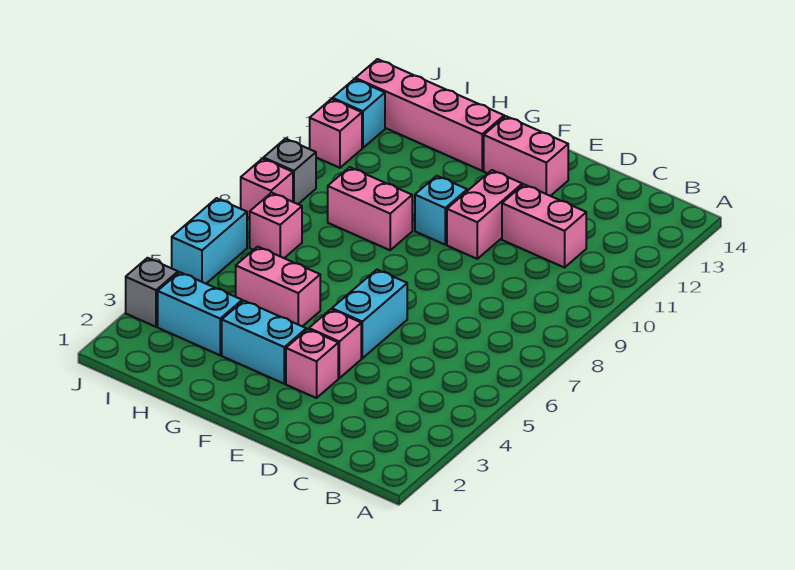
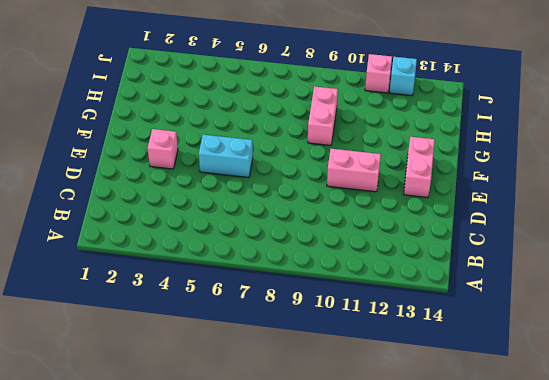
none -> pink brick C11:D11 level 1
none -> pink brick E4 level 1
none -> cyan brick F3:G3 level 1

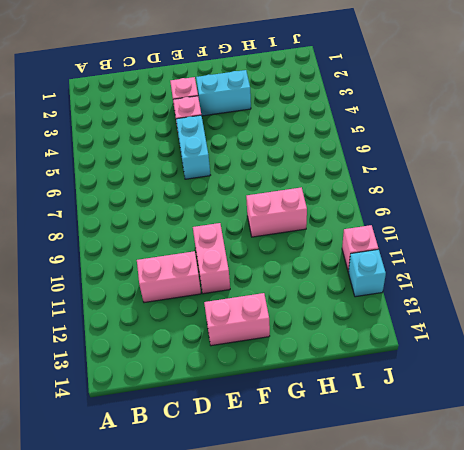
none -> cyan brick F10 level 1
none -> pink brick G5:H5 level 1
none -> pink brick G13:J13 level 1

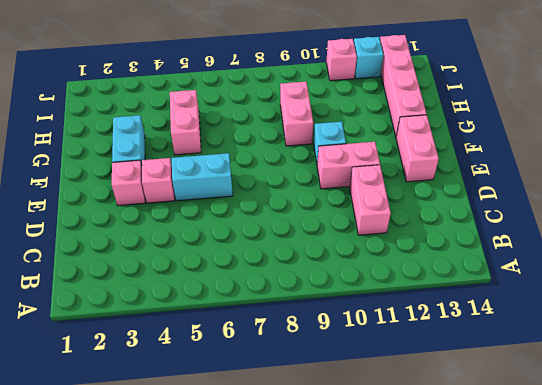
none -> cyan brick H3:I3 level 1
none -> pink brick I7 level 1
none -> grey brick J3 level 1

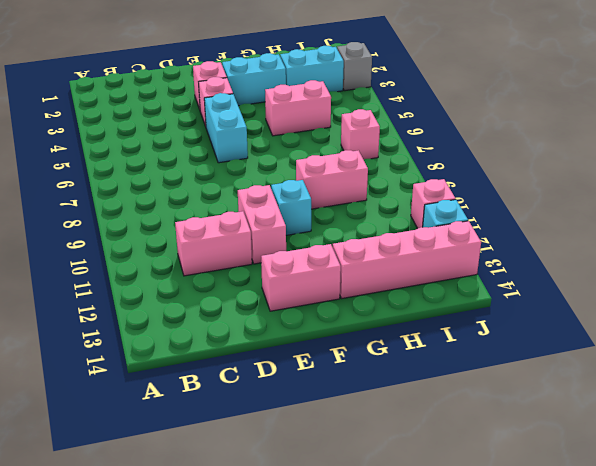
none -> cyan brick J5:J6 level 1
none -> pink brick J8 level 1
none -> grey brick J9 level 1

